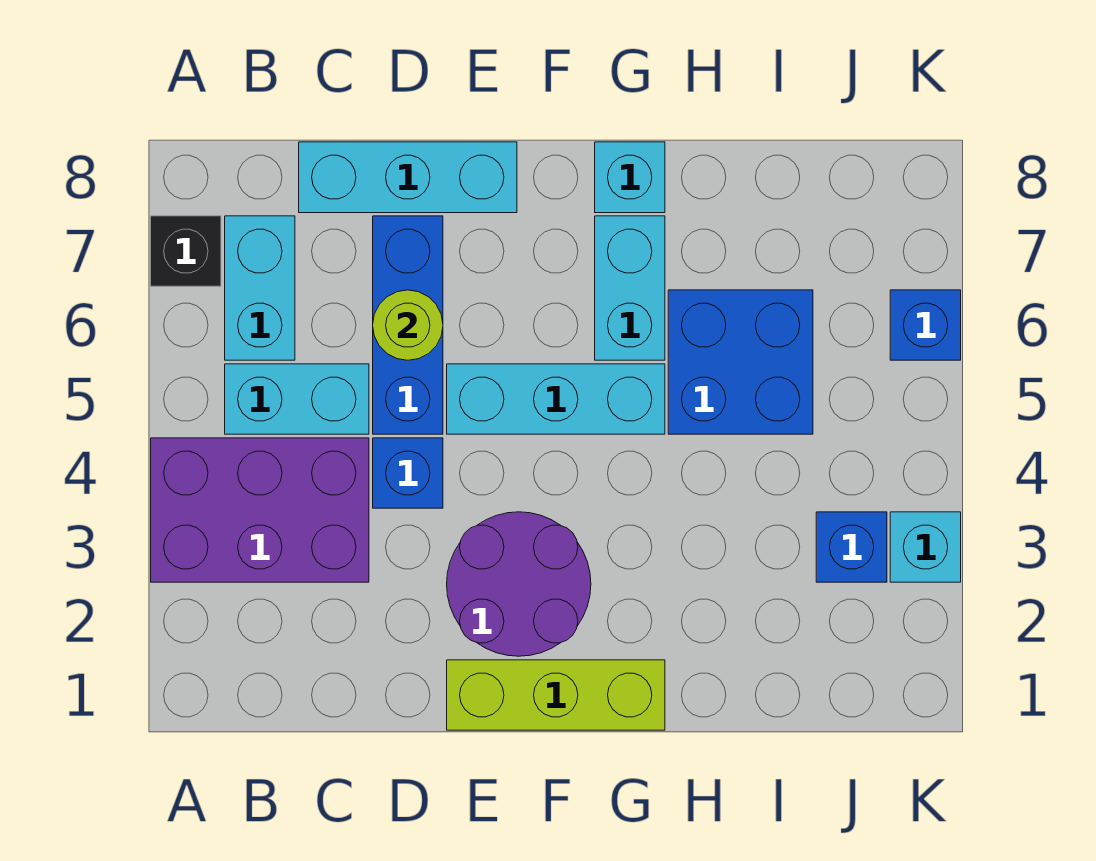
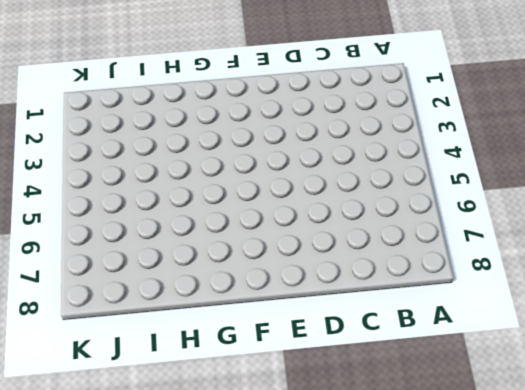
none -> purple brick A3:C4 level 1
none -> black brick A7 level 1
none -> cyan brick B5:C5 level 1

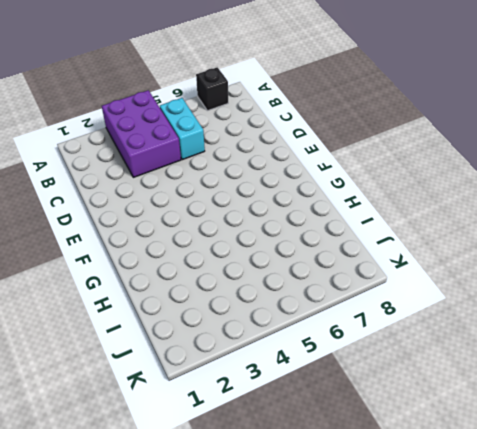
none -> cyan brick B6:B7 level 1
none -> cyan brick C8:E8 level 1
none -> blue brick D4 level 1

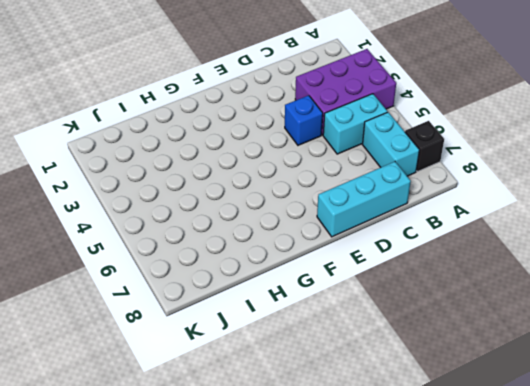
none -> blue brick D5:D7 level 1
none -> lime brick E1:G1 level 1
none -> purple round brick E2:F3 level 1

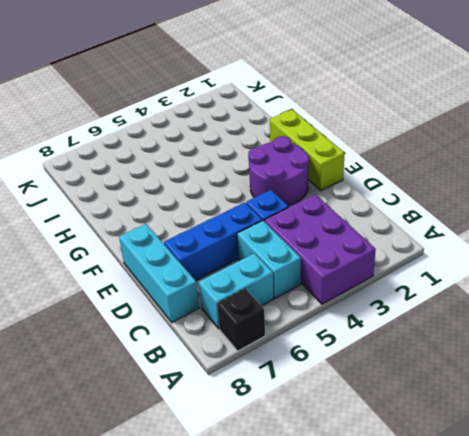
none -> cyan brick E5:G5 level 1
none -> cyan brick G6:G7 level 1
none -> cyan brick G8 level 1

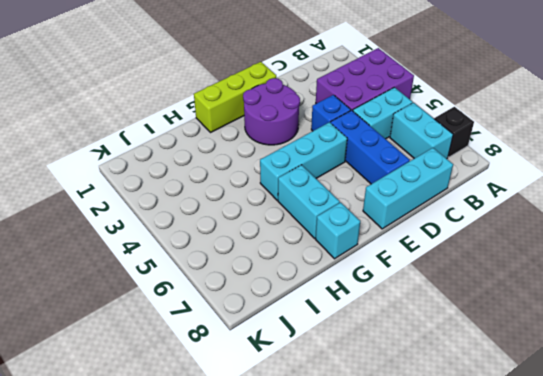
none -> blue brick H5:I6 level 1
none -> blue brick J3 level 1
none -> cyan brick K3 level 1

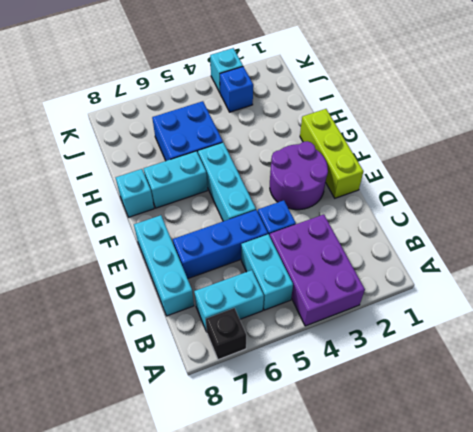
none -> blue brick K6 level 1
none -> lime round brick D6 level 2

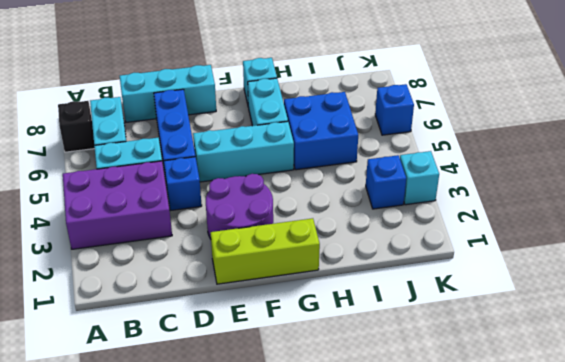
none -> lime round brick D6 level 2

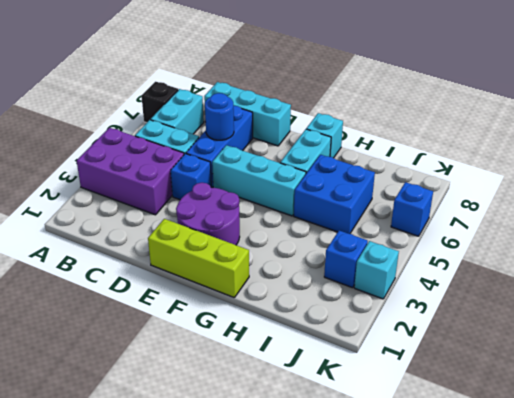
blue round brick D6 level 2 -> lime round brick D6 level 2

